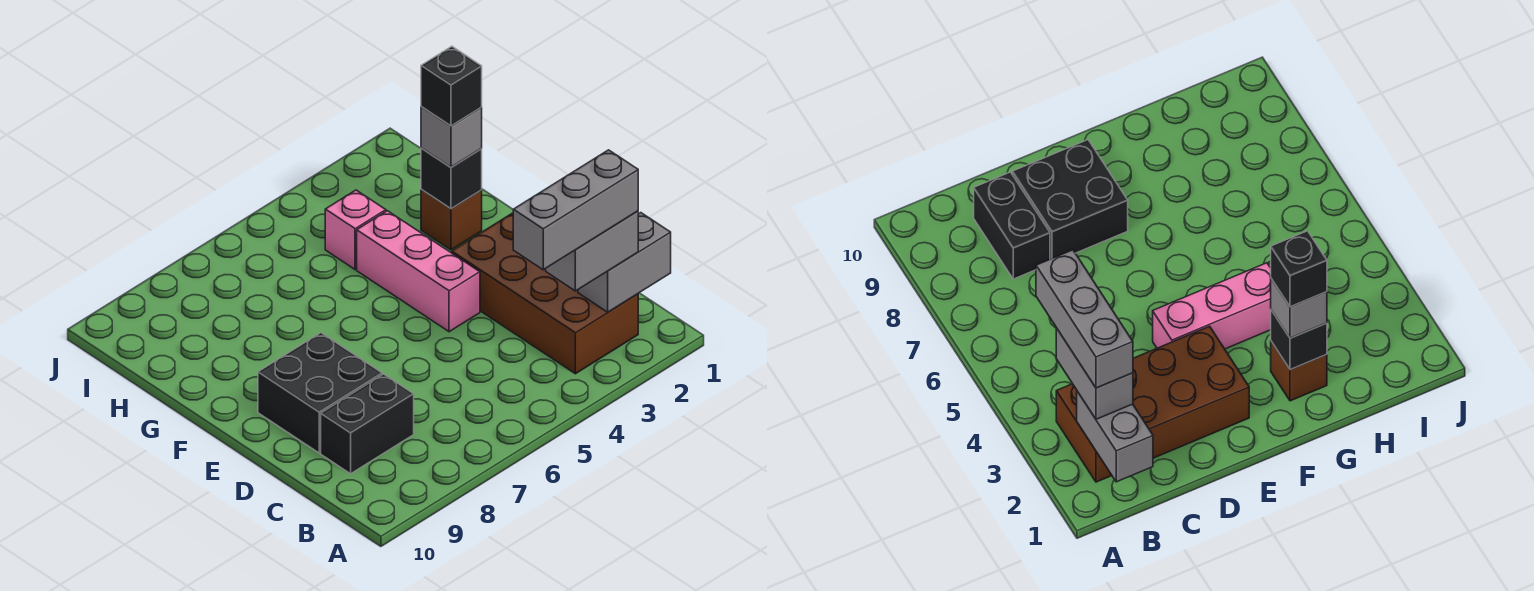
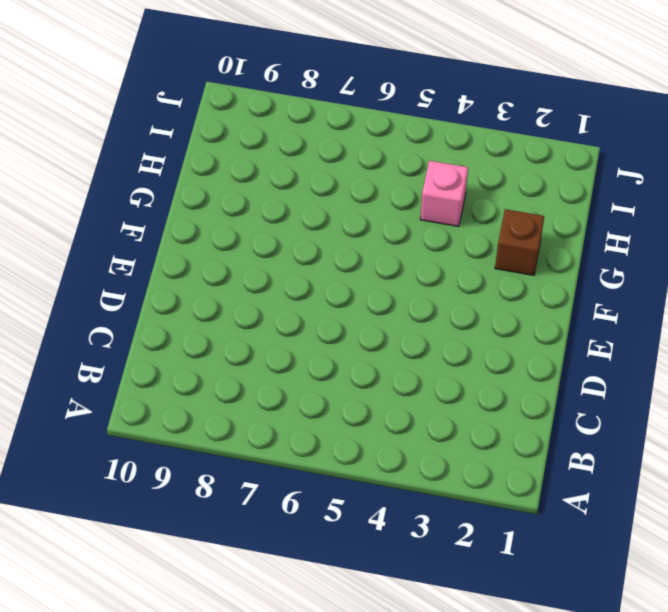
none -> brown brick B2:E3 level 1
none -> black brick C8:C9 level 1
none -> black brick D8:E9 level 1

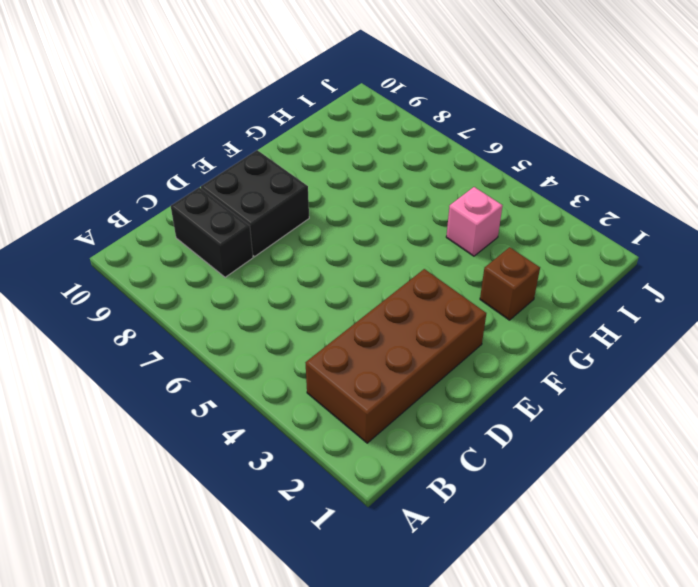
none -> pink brick E4:G4 level 1
none -> grey brick B1:B2 level 2
none -> black brick G2 level 2

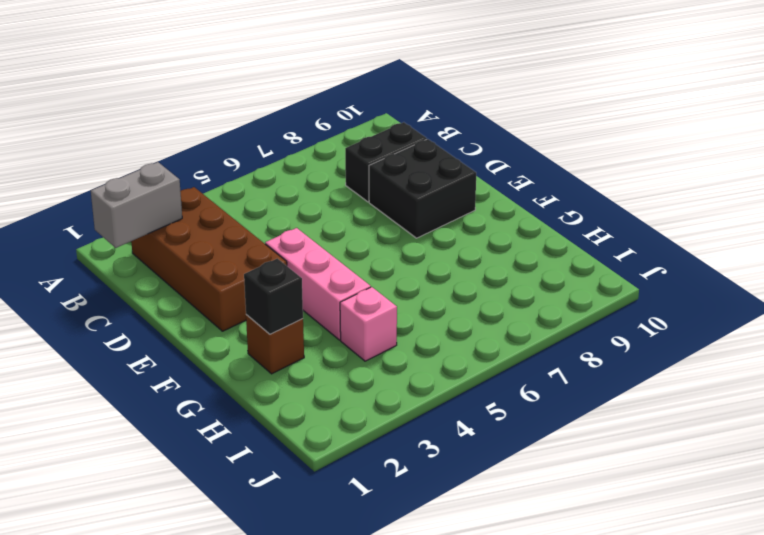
none -> grey brick B2:B3 level 3
none -> grey brick G2 level 3
none -> grey brick B2:B4 level 4

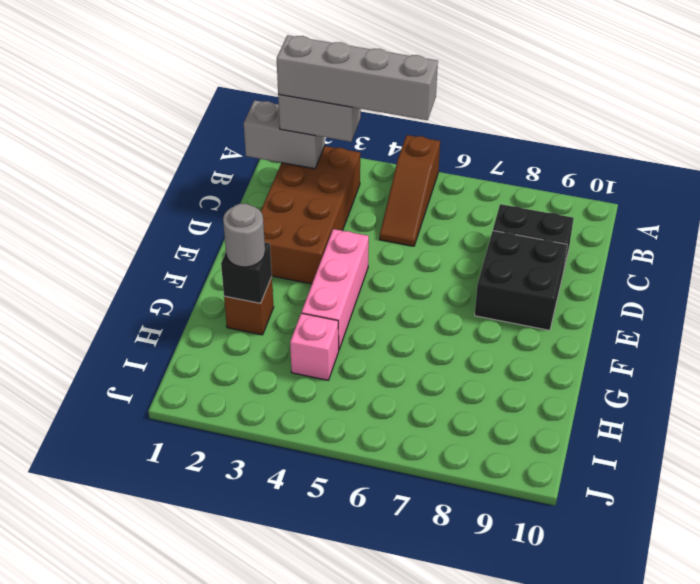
brown slope A5:C5 level 1 top A -> none
grey brick B2:B5 level 4 -> grey brick B2:B4 level 4
grey round brick G2 level 3 -> grey brick G2 level 3
none -> black brick G2 level 4

